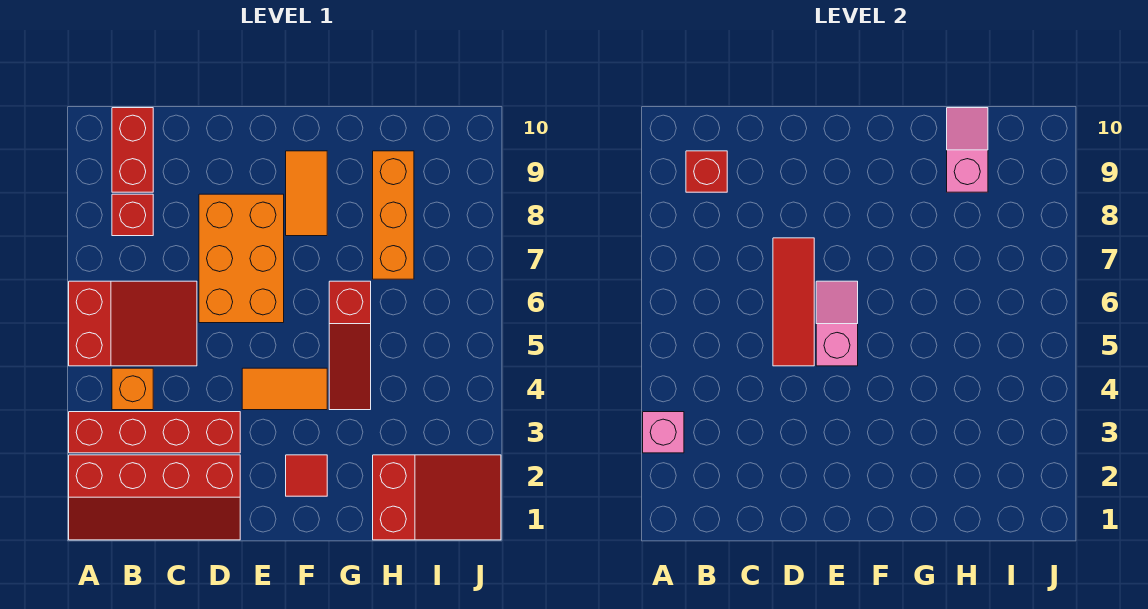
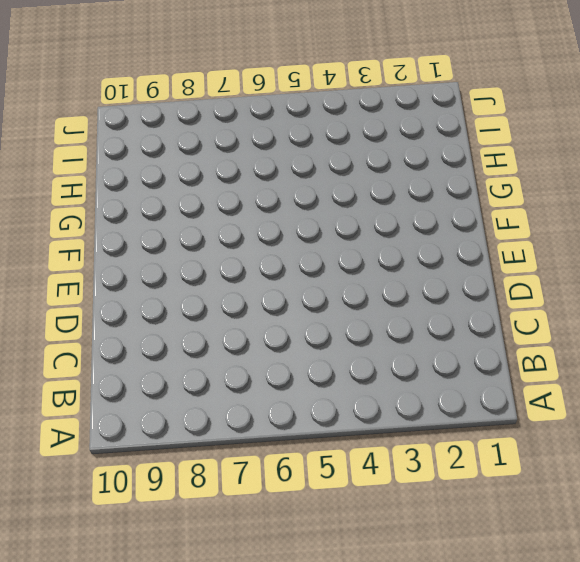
none -> red slope A1:D2 level 1 top 2
none -> red brick A3:D3 level 1
none -> red slope A5:C6 level 1 top A

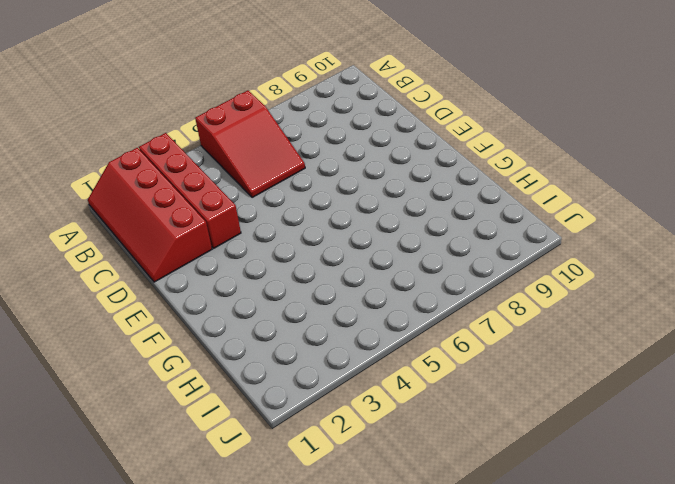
none -> orange brick B4 level 1
none -> red brick B8 level 1
none -> red brick B9:B10 level 1

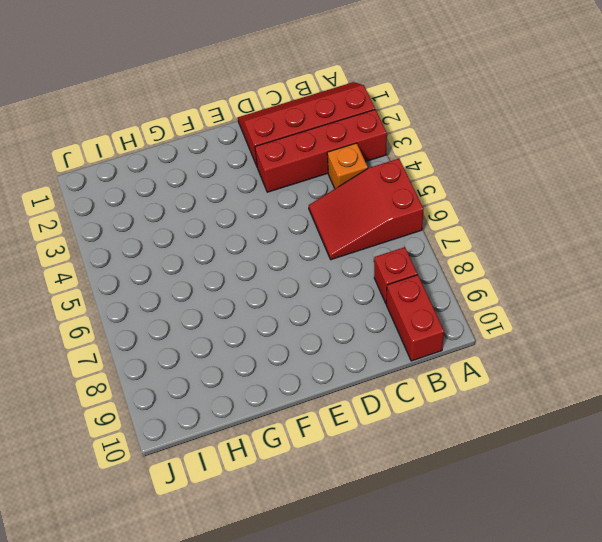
none -> orange brick D6:E8 level 1
none -> orange tile E4:F4 level 1
none -> red tile F2 level 1

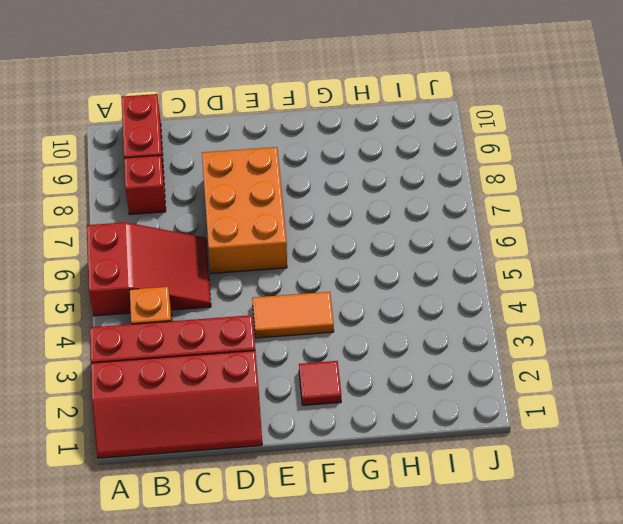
none -> orange tile F8:F9 level 1
none -> red slope G4:G6 level 1 top 6
none -> red slope H1:J2 level 1 top H

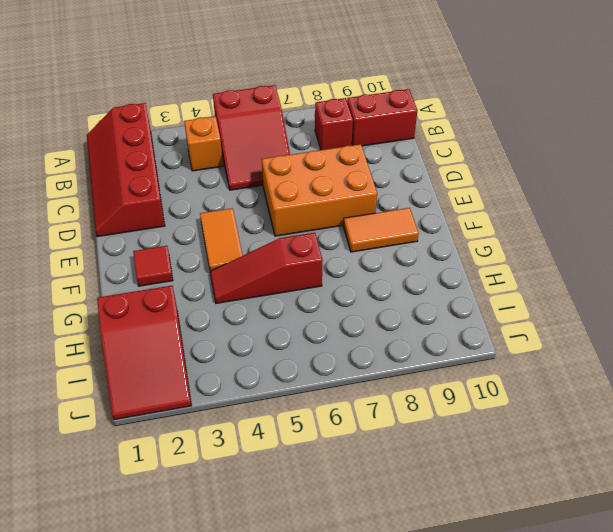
none -> red brick A3:D3 level 1
none -> orange brick H7:H9 level 1
none -> pink brick A3 level 2

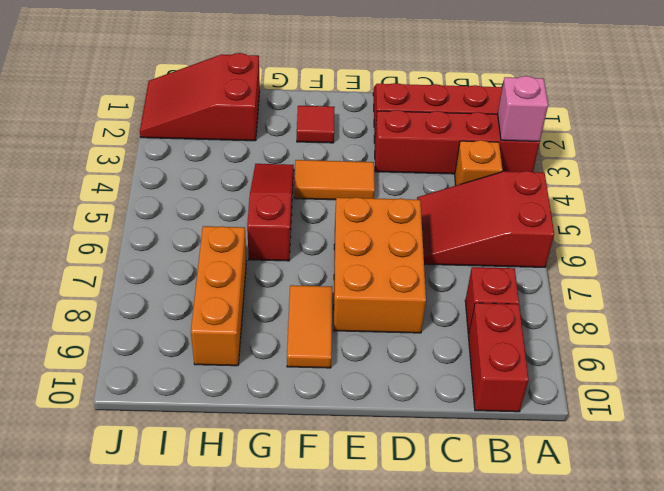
none -> red brick B9 level 2
none -> red tile D5:D7 level 2
none -> pink slope E5:E6 level 2 top 5

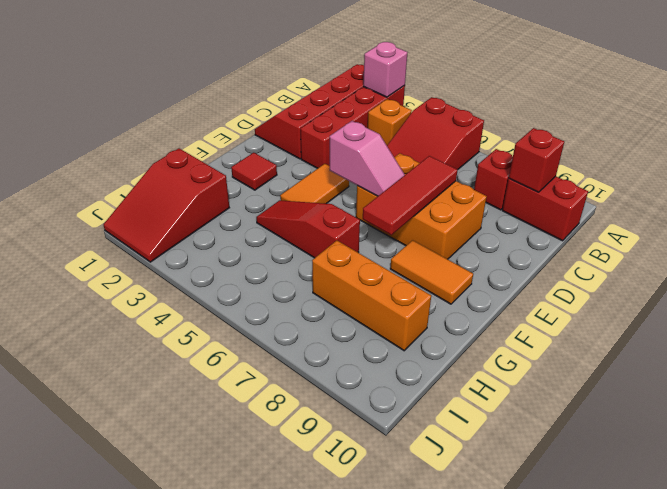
red tile D7:F7 level 2 -> red tile D5:D7 level 2
none -> pink slope H9:H10 level 2 top 9

